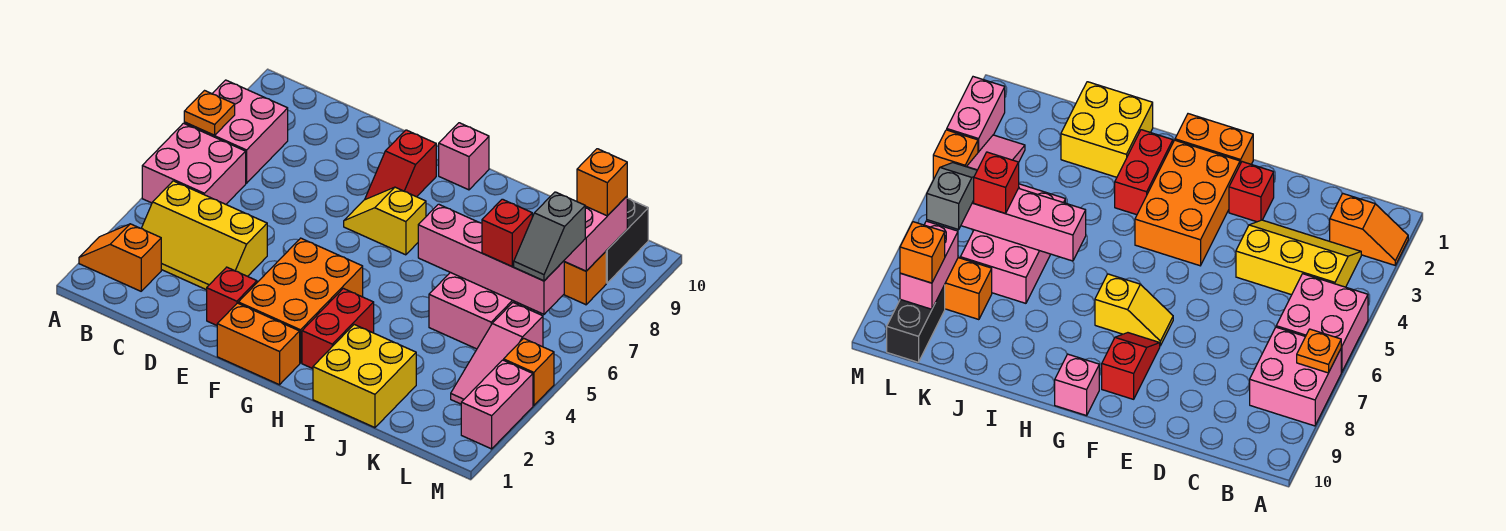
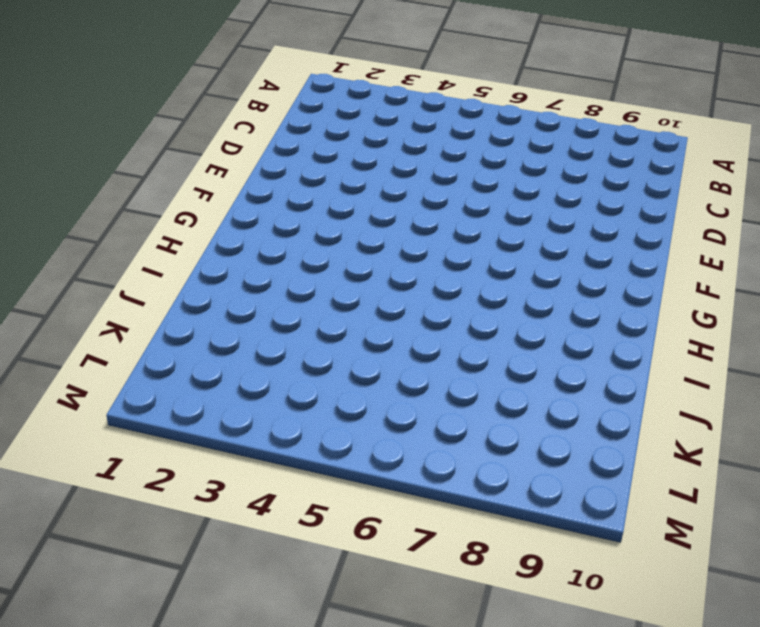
none -> orange slope A2:B2 level 1 top B
none -> pink brick A5:B6 level 1
none -> pink brick A7:B8 level 1

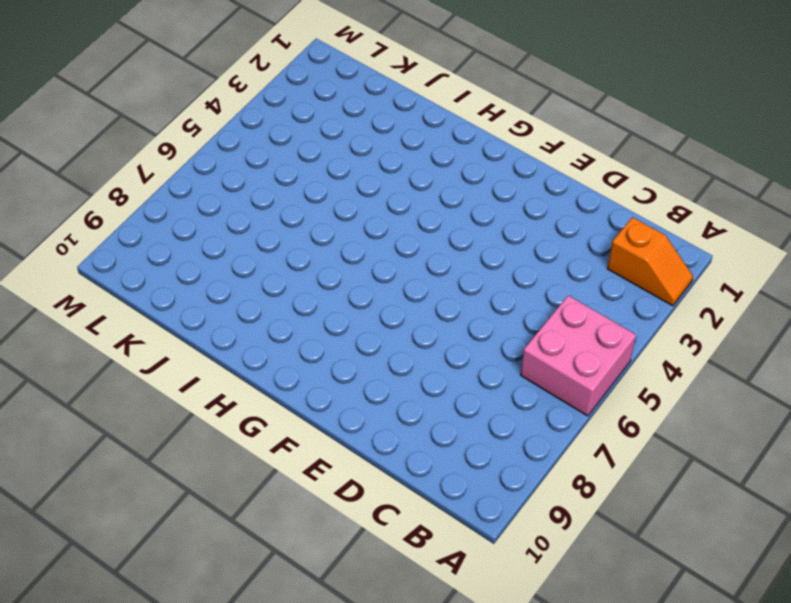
none -> pink brick A7:B8 level 1
none -> yellow slope B3:D4 level 1 top 4
none -> red brick E2 level 1

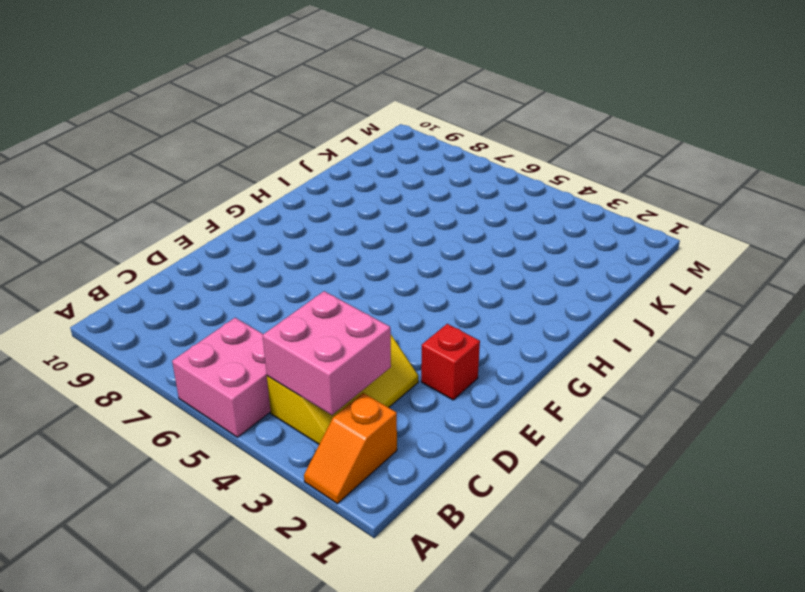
pink brick B3:C4 level 2 -> pink brick A7:B8 level 1
none -> orange brick F1:G1 level 1
none -> orange brick F2:G4 level 1
none -> yellow slope F7:G7 level 1 top G

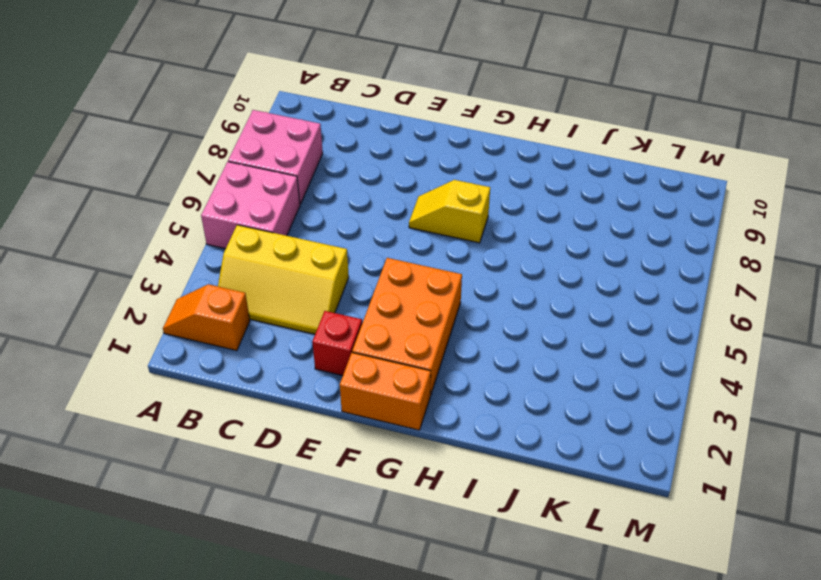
none -> red slope F8:F9 level 1 top 9
none -> pink brick G10 level 1
none -> red brick H2:H3 level 1

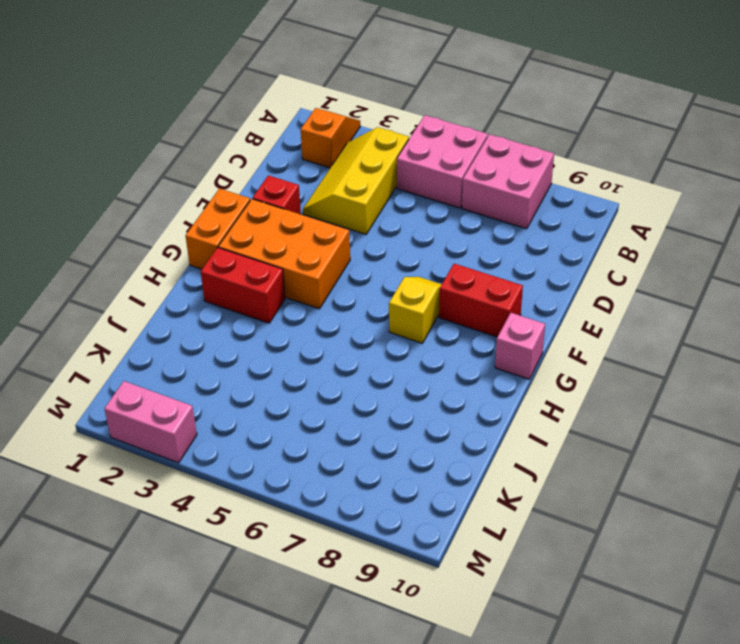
red brick F8:F9 level 1 -> red slope F8:F9 level 1 top 9
none -> yellow brick I1:J2 level 1
none -> pink brick J5:K7 level 1
none -> orange brick K8:L8 level 1

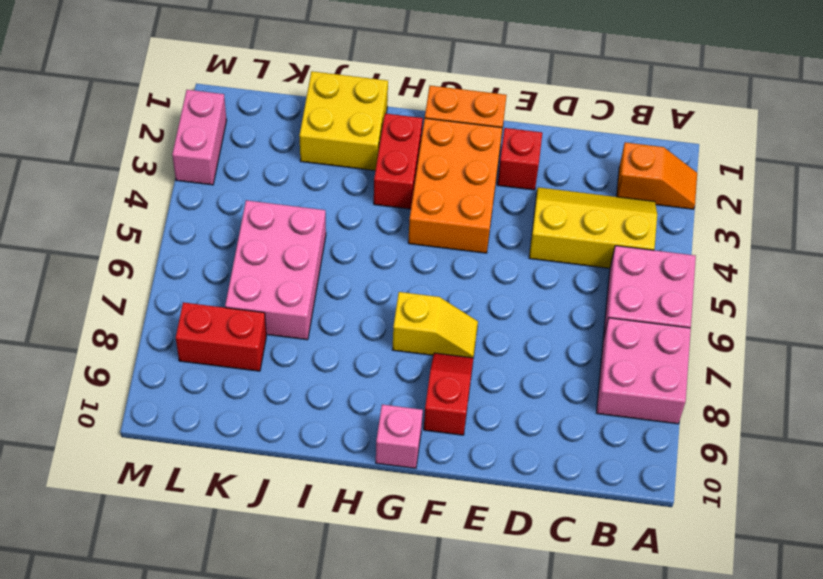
red brick K8:L8 level 1 -> orange brick K8:L8 level 1
none -> pink slope L3:L5 level 1 top 5
none -> black brick L9:L10 level 1
none -> orange brick M4 level 1

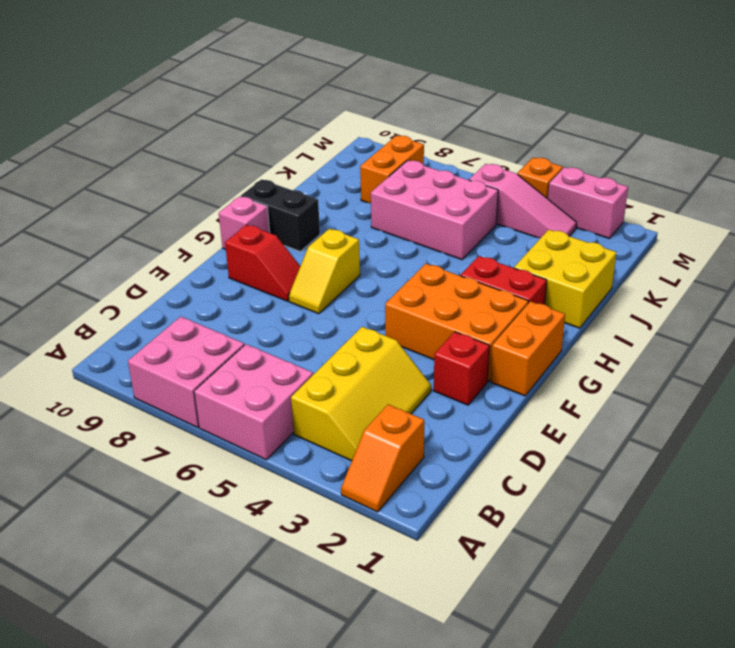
black brick H9:H10 level 1 -> black brick L9:L10 level 1
none -> orange plate A7 level 2
none -> pink brick I6:L6 level 2
none -> pink brick L8:L9 level 2

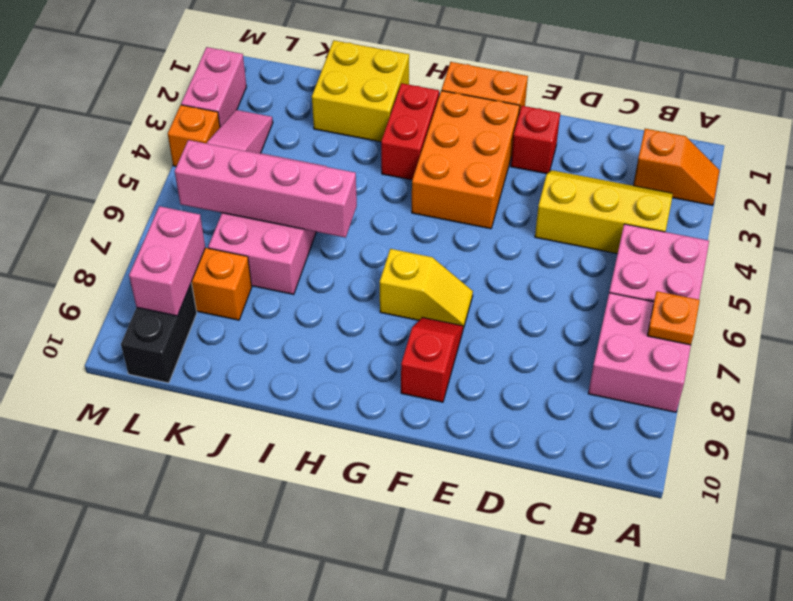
none -> pink brick G10 level 1
none -> red brick K6 level 3
none -> grey slope L6:L7 level 3 top 7

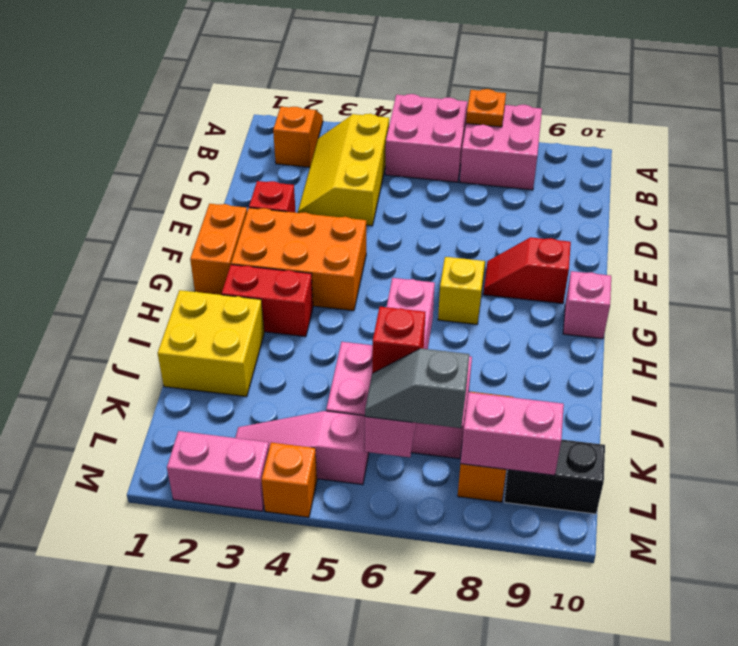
none -> orange brick L9 level 3

